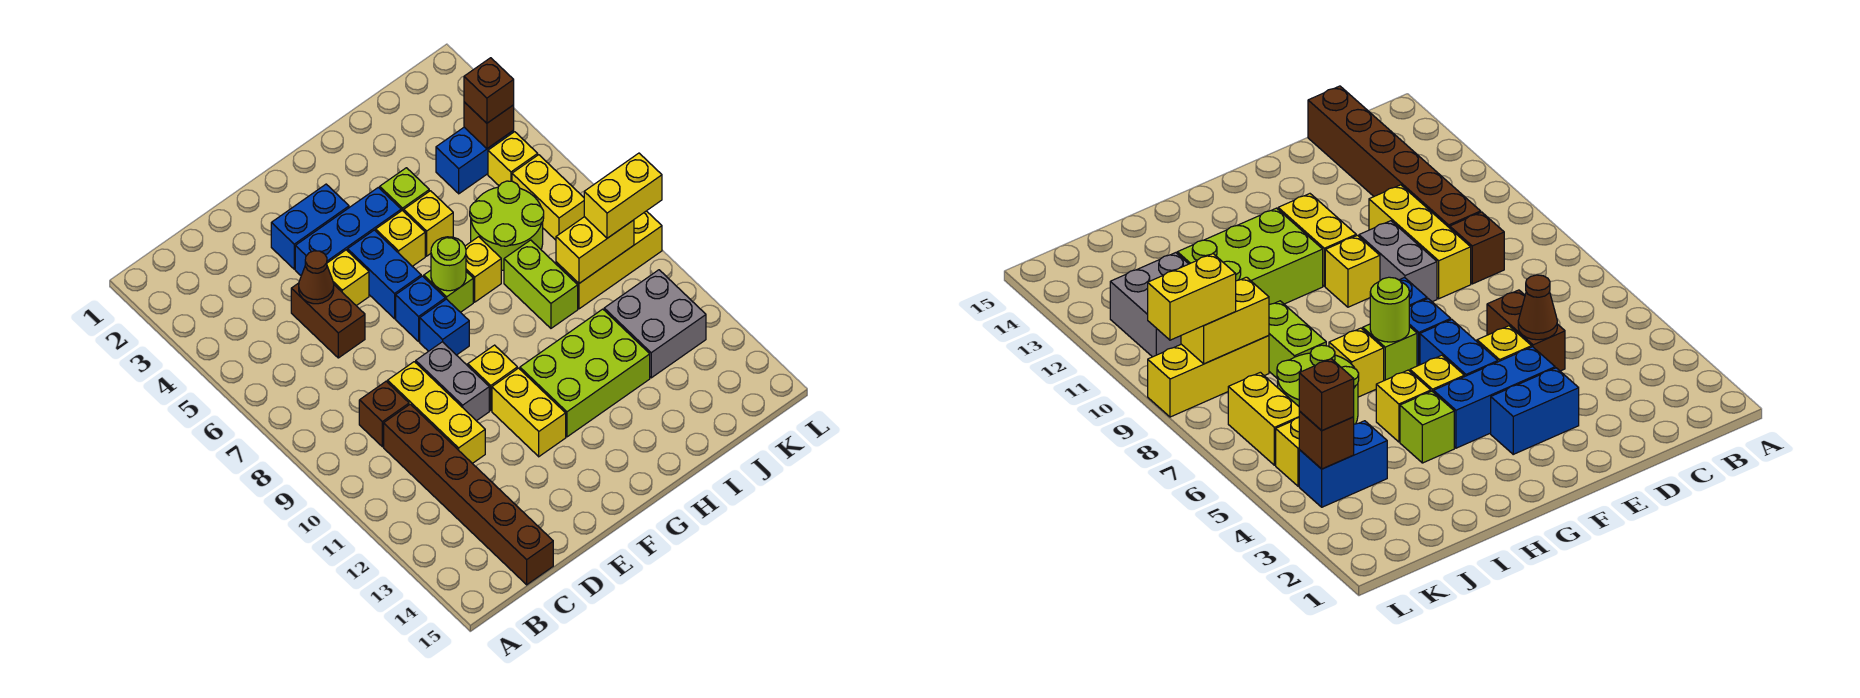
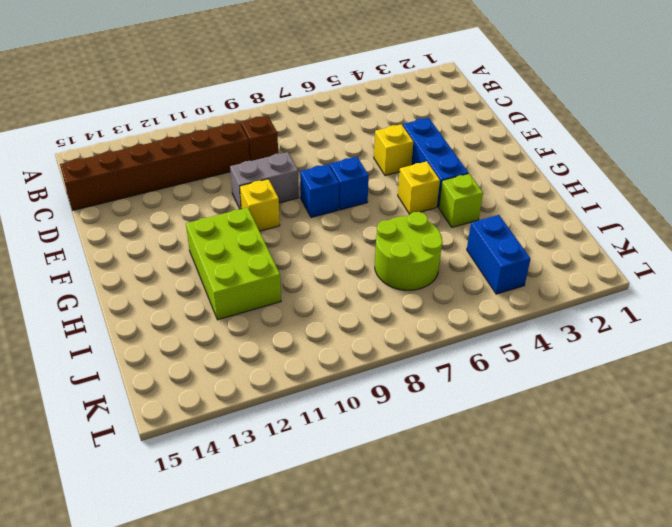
none -> brown brick D5:D6 level 1
none -> yellow brick D9:D11 level 1
none -> blue brick E3:F3 level 1
none -> blue brick F5:F6 level 1

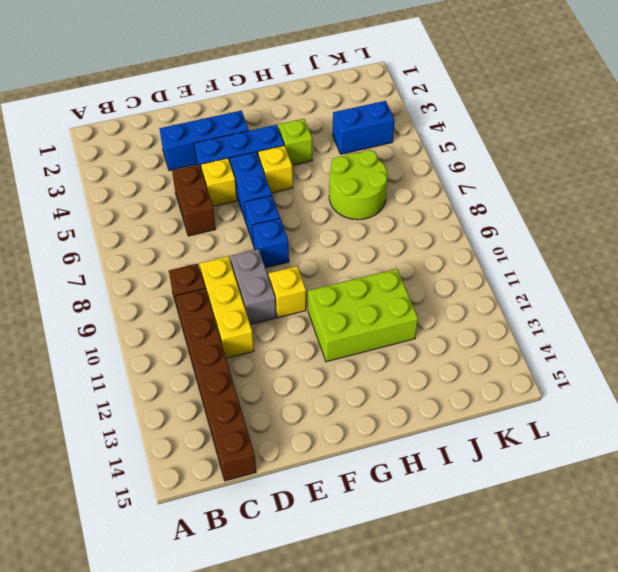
blue brick D3:F3 level 1 -> blue brick E3:F3 level 1
none -> yellow brick F11:F12 level 1
none -> lime brick G7 level 1
none -> yellow brick H5 level 1
none -> yellow brick H7 level 1

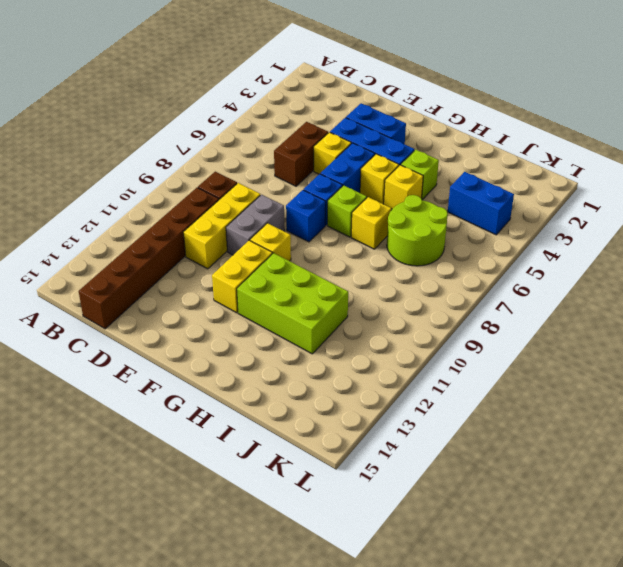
none -> lime brick I8:I9 level 1
none -> yellow brick J9:L9 level 1
none -> grey brick J11:K12 level 1
none -> yellow brick K5 level 1

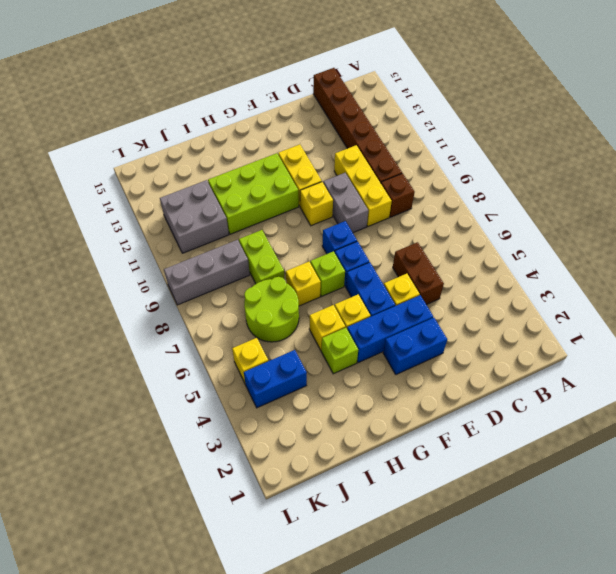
grey brick J9:L9 level 1 -> yellow brick J9:L9 level 1
none -> yellow brick K6:K7 level 1
none -> brown cone D5 level 2
none -> lime round brick G7 level 2
none -> yellow brick J9:K9 level 2

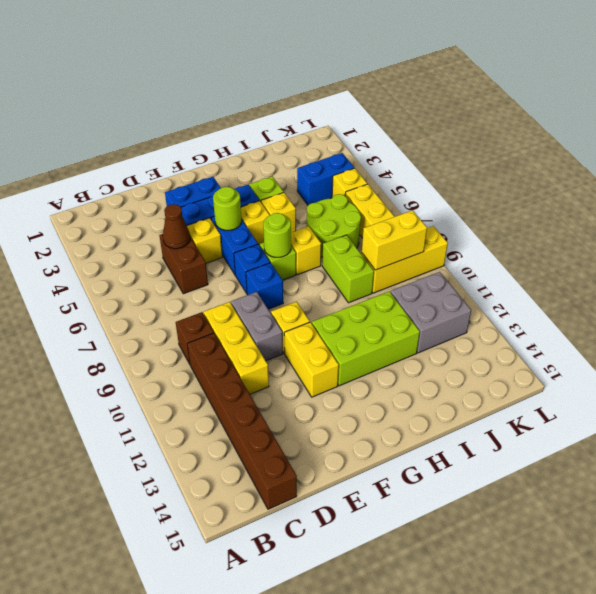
lime round brick F5 level 2 -> none
none -> brown brick K4 level 2
none -> brown brick K4 level 3
none -> yellow brick K9:L9 level 3

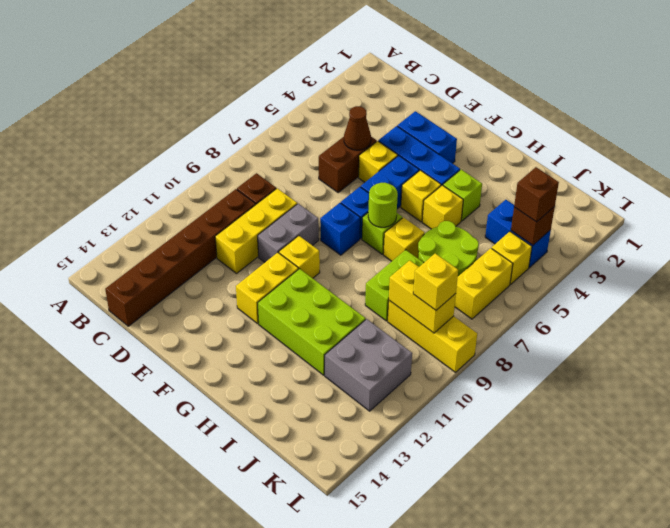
yellow brick K9 level 3 -> yellow brick K9:L9 level 3

